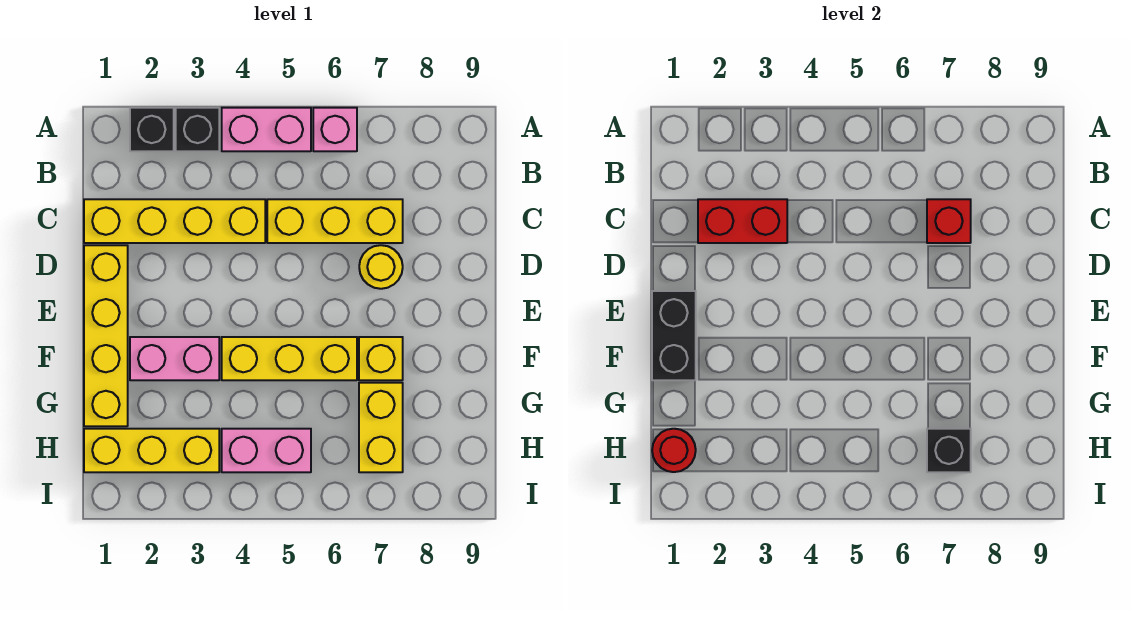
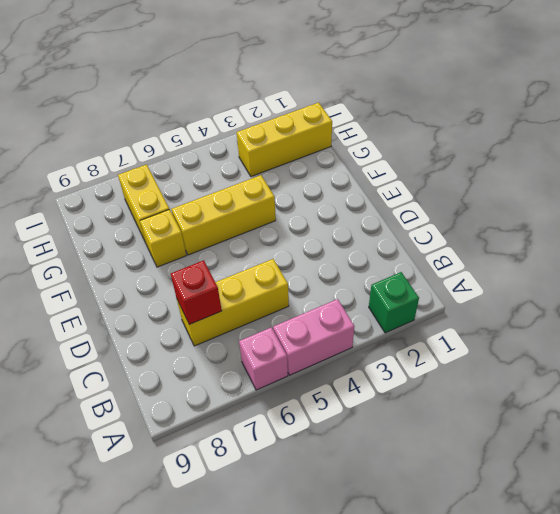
green brick A2 level 1 -> black brick A2 level 1
none -> black brick A3 level 1
none -> yellow brick C1:C4 level 1
none -> yellow brick D1:G1 level 1

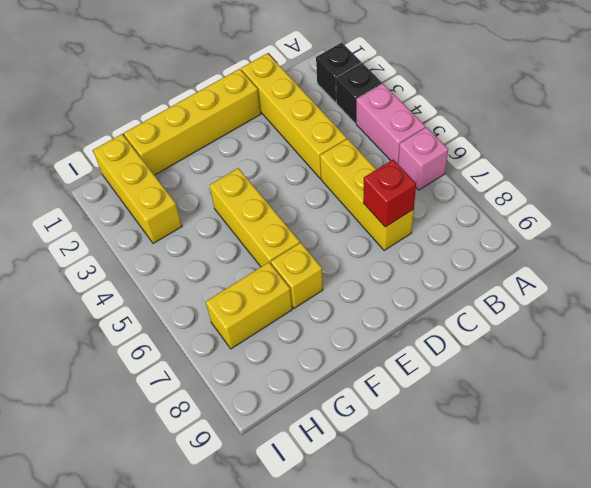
none -> yellow round brick D7 level 1
none -> pink brick F2:F3 level 1
none -> pink brick H4:H5 level 1

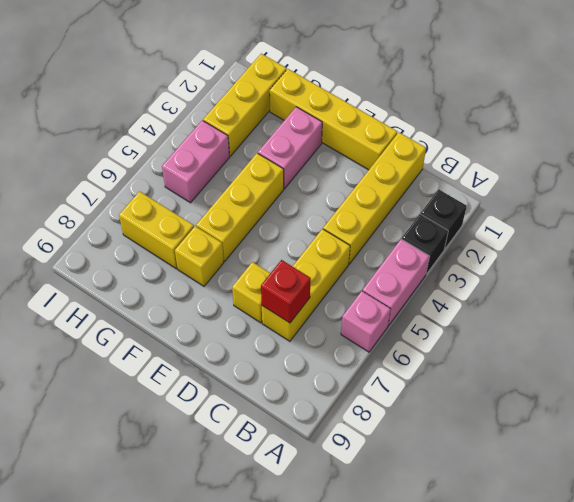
yellow brick D7 level 1 -> yellow round brick D7 level 1
none -> red brick C2:C3 level 2
none -> black brick E1:F1 level 2
none -> red round brick H1 level 2

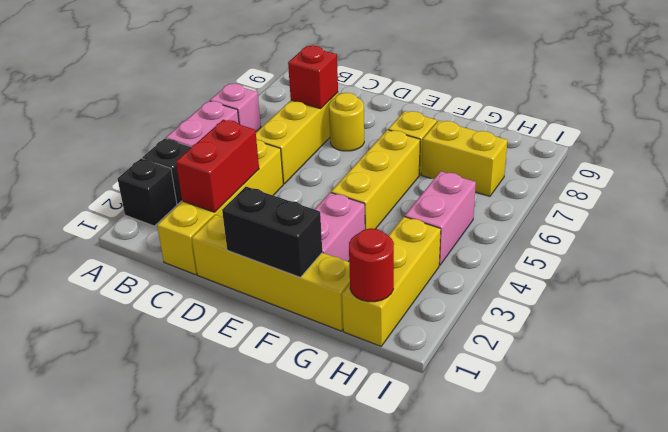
none -> black brick H7 level 2

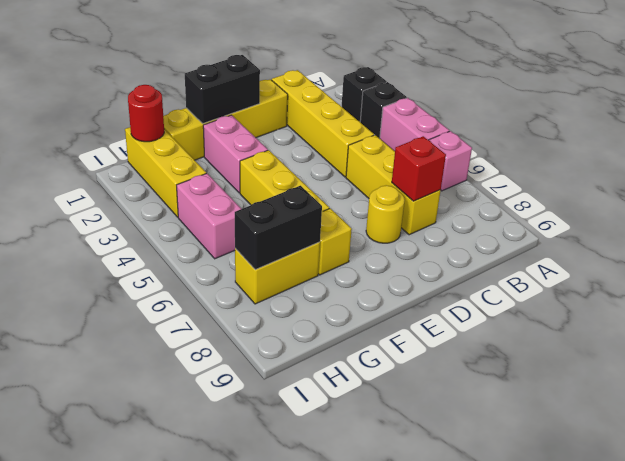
black brick G7:H7 level 2 -> black brick H7 level 2
none -> red brick C2:C3 level 2

